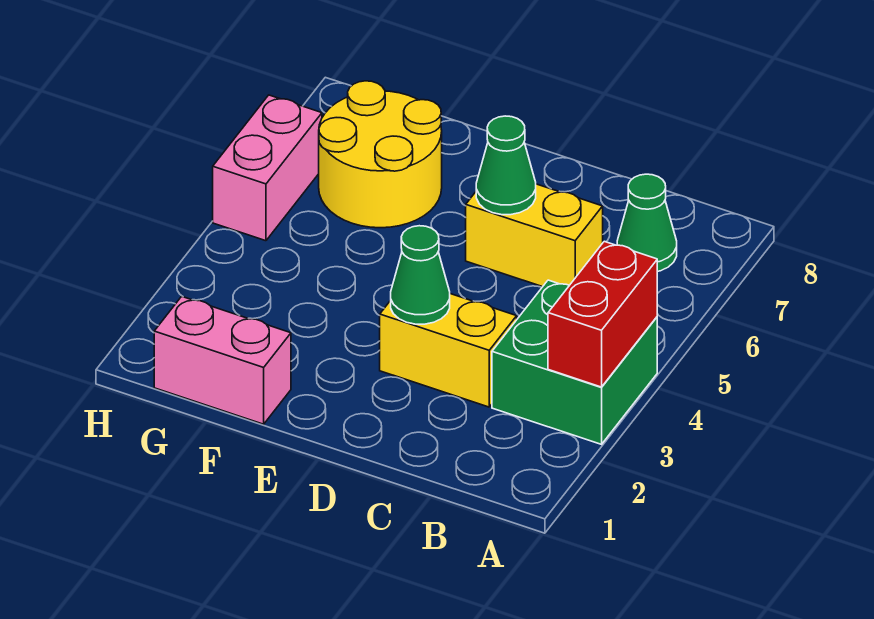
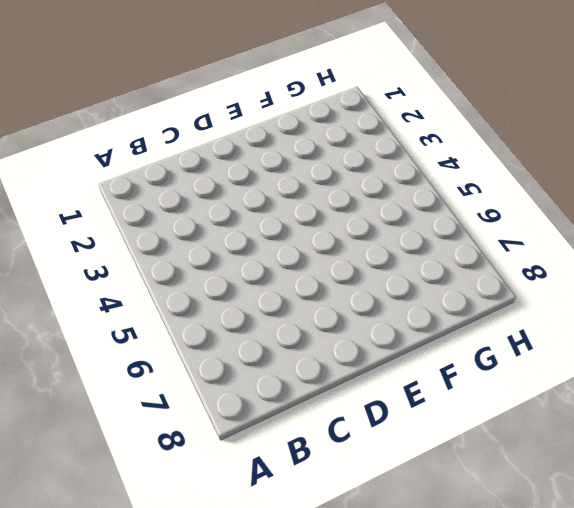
none -> green brick A3:B4 level 1
none -> green cone B7 level 1

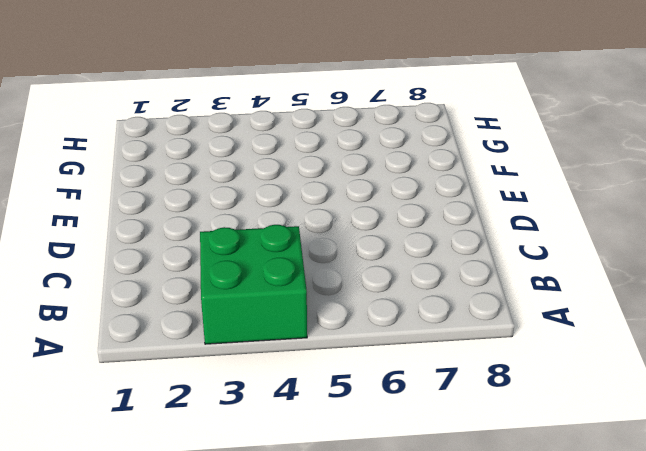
none -> green cone B7 level 1
none -> yellow brick C3:D3 level 1

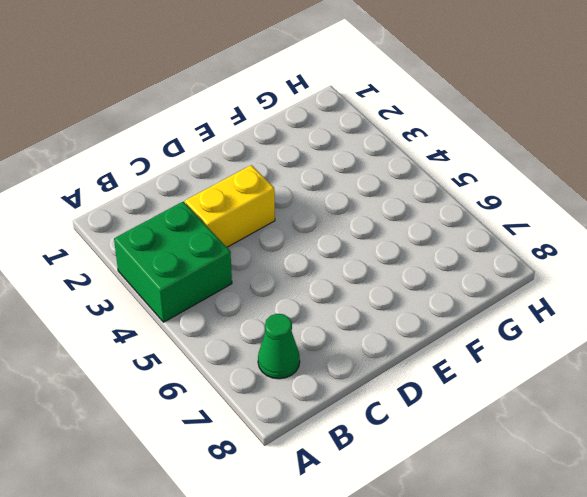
none -> yellow brick C6:D6 level 1
none -> pink brick F1:G1 level 1

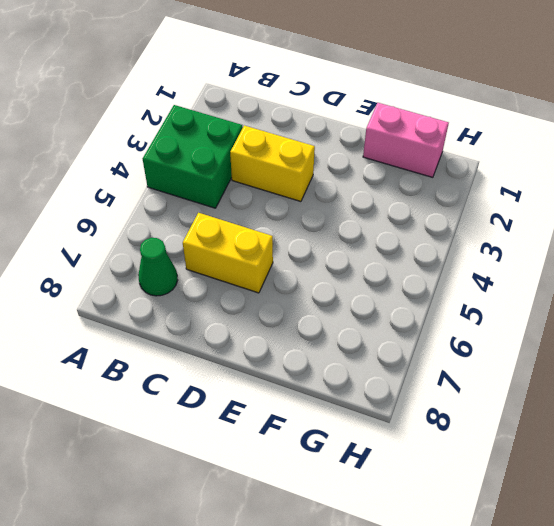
none -> yellow round brick F6:G7 level 1
none -> pink brick H5:H6 level 1

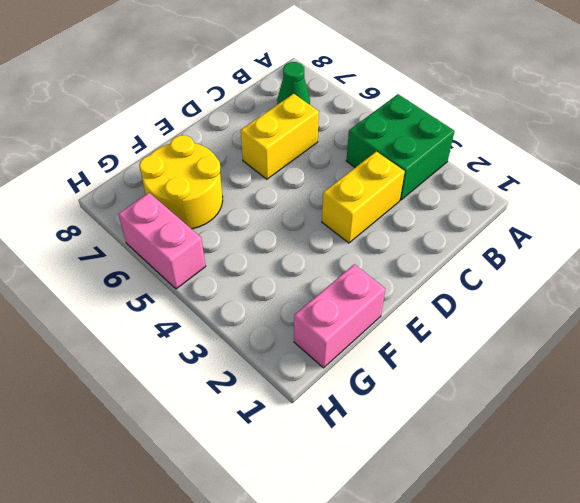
none -> red brick A3:A4 level 2
none -> green cone D3 level 2

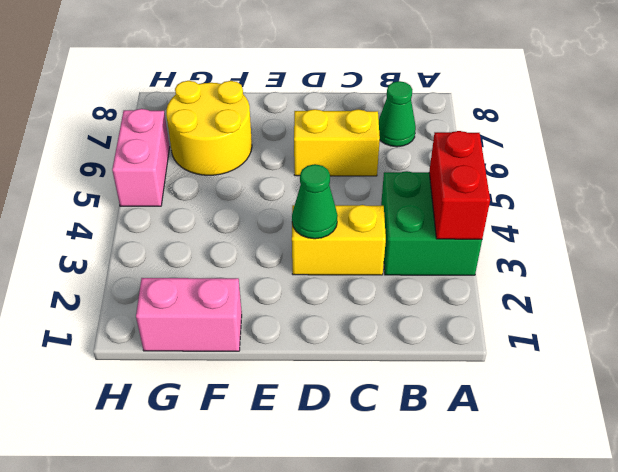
none -> green cone D6 level 2

